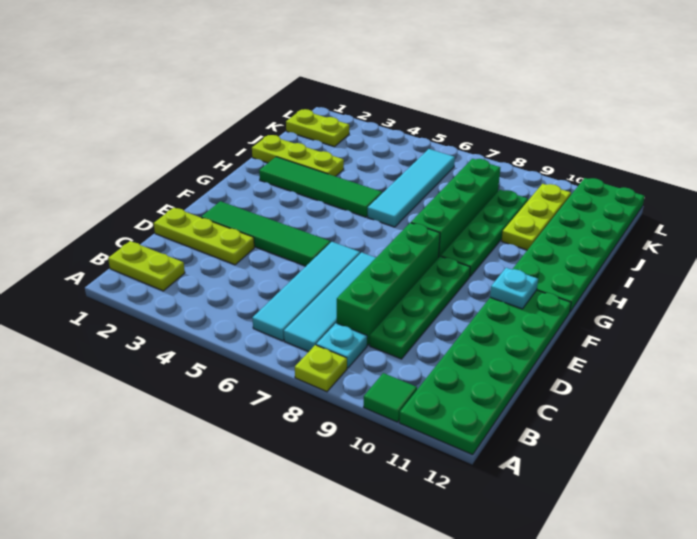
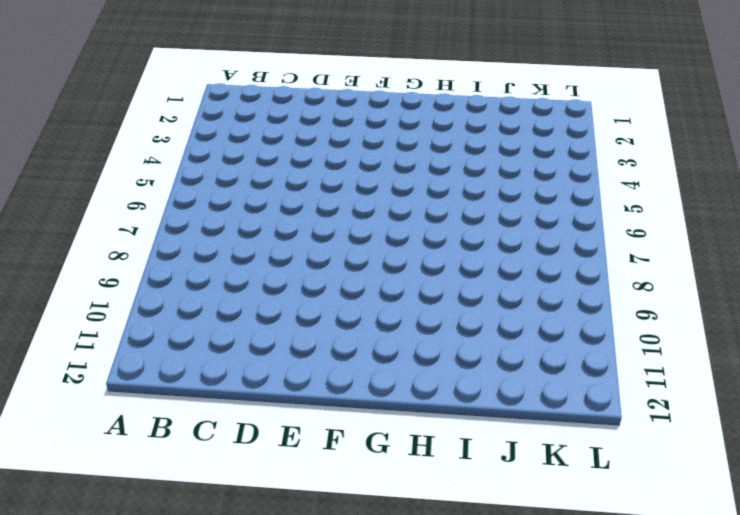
none -> lime plate A8 level 1
none -> green tile A10 level 1
none -> green plate A11:F12 level 1

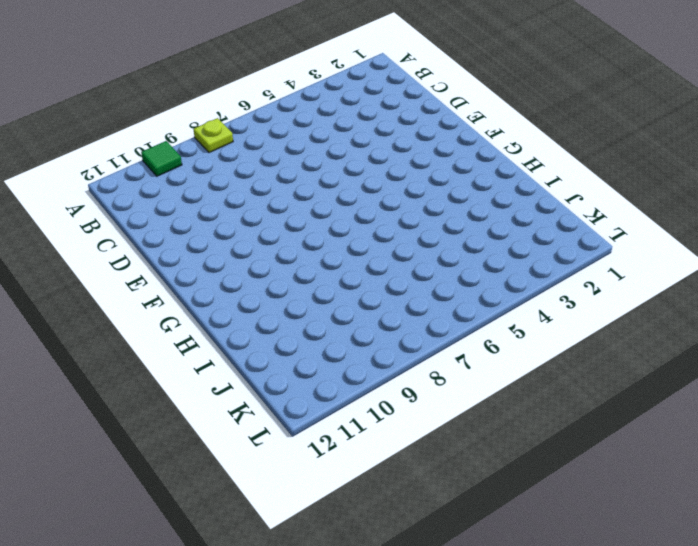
none -> green plate A11:F12 level 1
none -> lime plate B1:B2 level 1
none -> cyan tile B6:E6 level 1

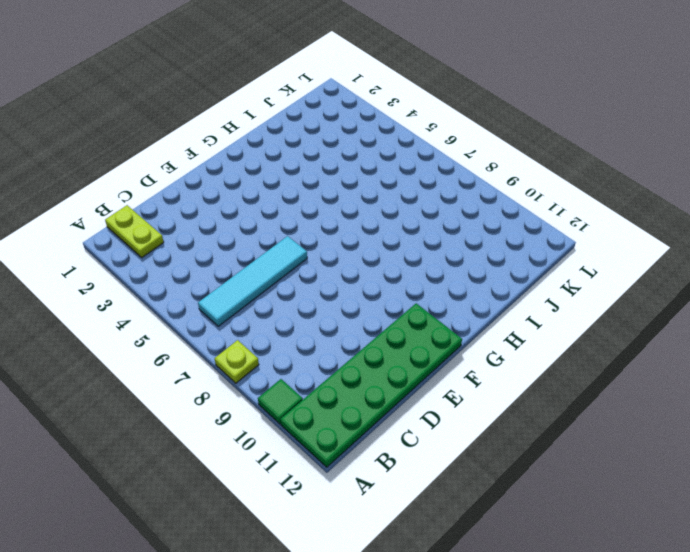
none -> cyan tile B7:E7 level 1
none -> cyan plate B8 level 1
none -> green brick C8:F8 level 1

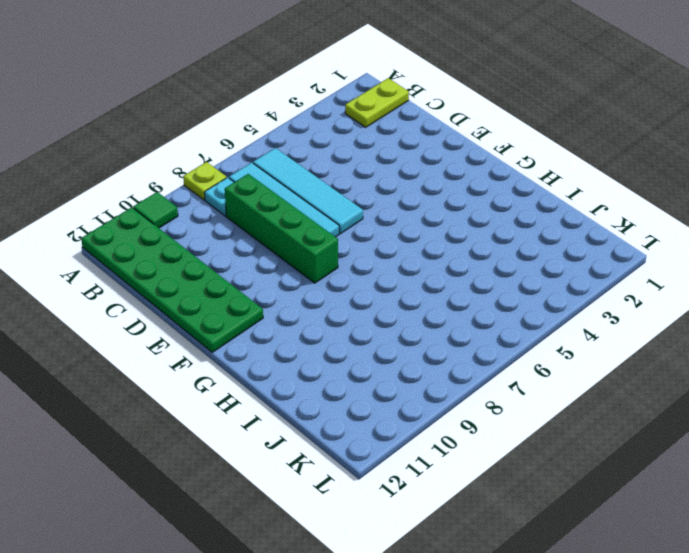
none -> green plate C9:F9 level 1
none -> lime plate D1:D3 level 1
none -> green tile E2:E5 level 1

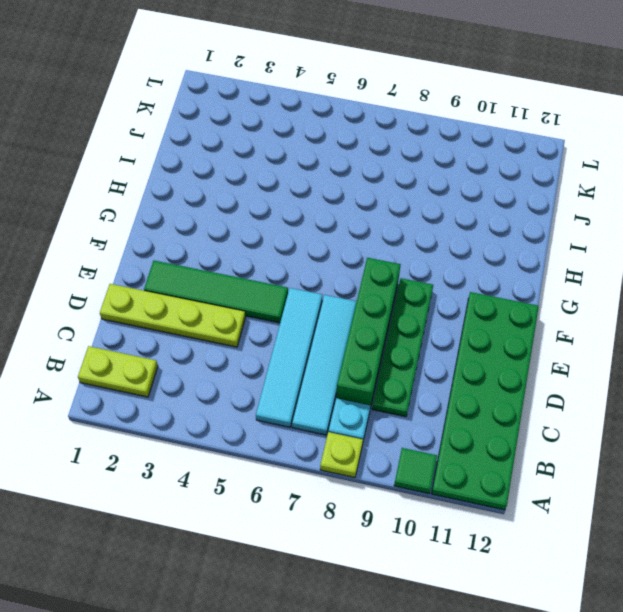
lime plate D1:D4 level 1 -> lime plate D1:D3 level 1
none -> green brick G8:J8 level 1
none -> green plate G9:J9 level 1
none -> green plate G11:L12 level 1

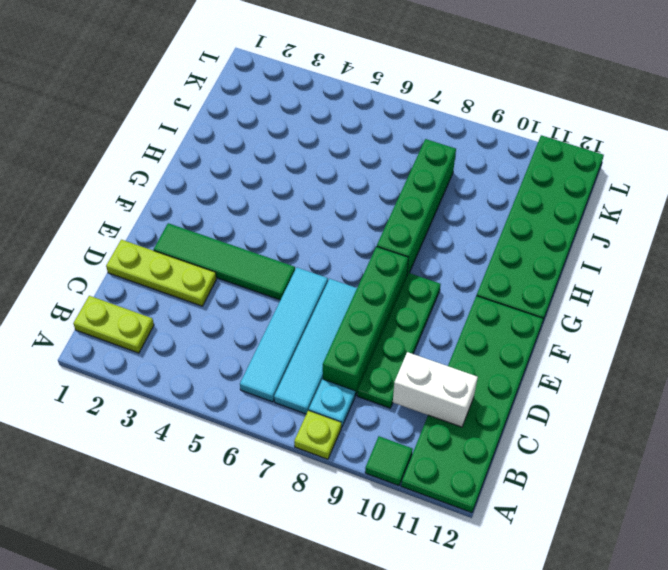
white brick C10:C11 level 2 -> none
none -> green plate G9:J9 level 1
none -> green tile H2:H5 level 1
none -> cyan tile H6:K6 level 1

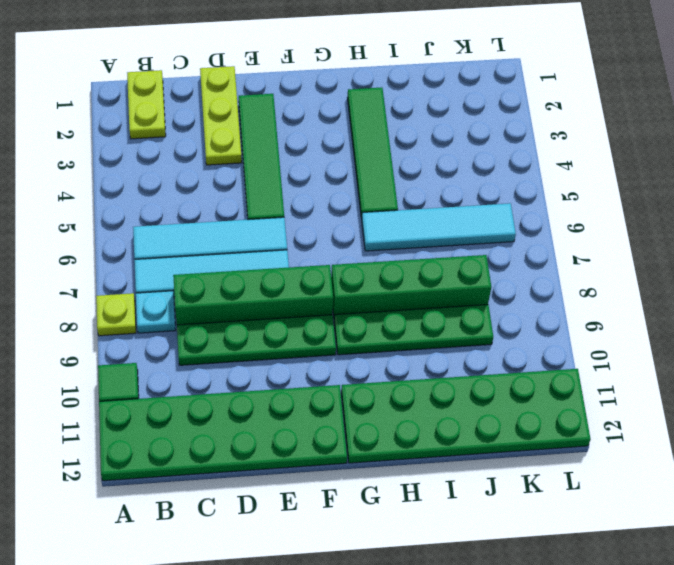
none -> lime plate I1:I3 level 1
none -> lime plate I10:K10 level 1
none -> lime plate K1:K2 level 1

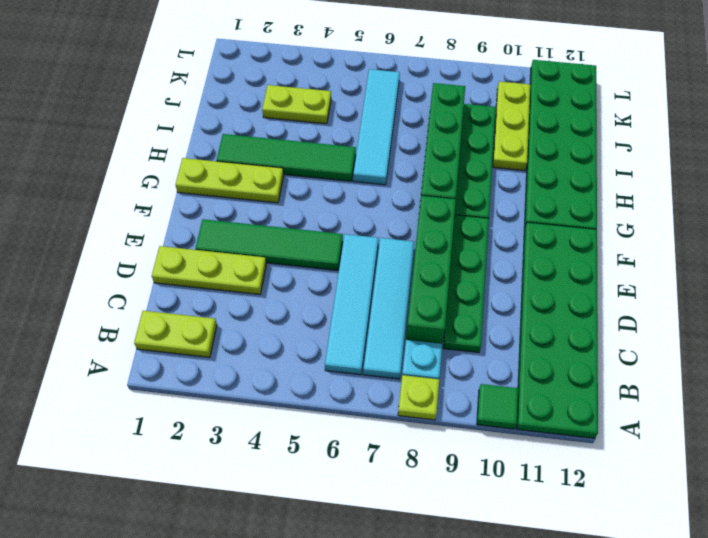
lime plate G1:G3 level 1 -> lime plate I1:I3 level 1
lime plate J3:J4 level 1 -> lime plate K1:K2 level 1
none -> cyan plate F11 level 2

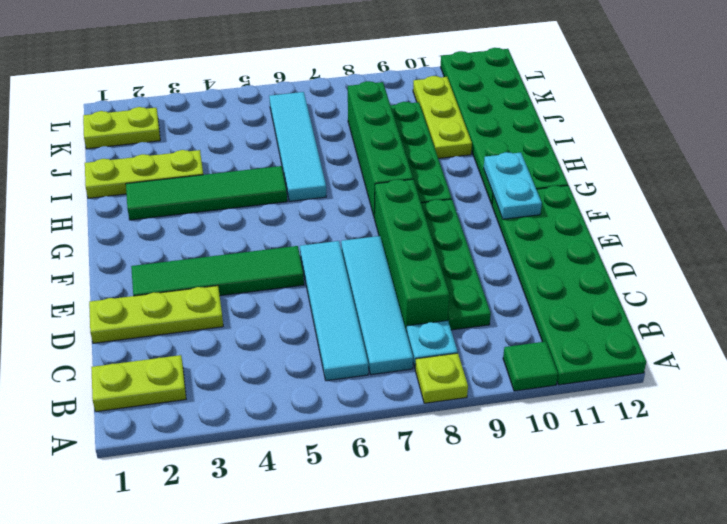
cyan plate F11:G11 level 2 -> cyan plate F11 level 2

